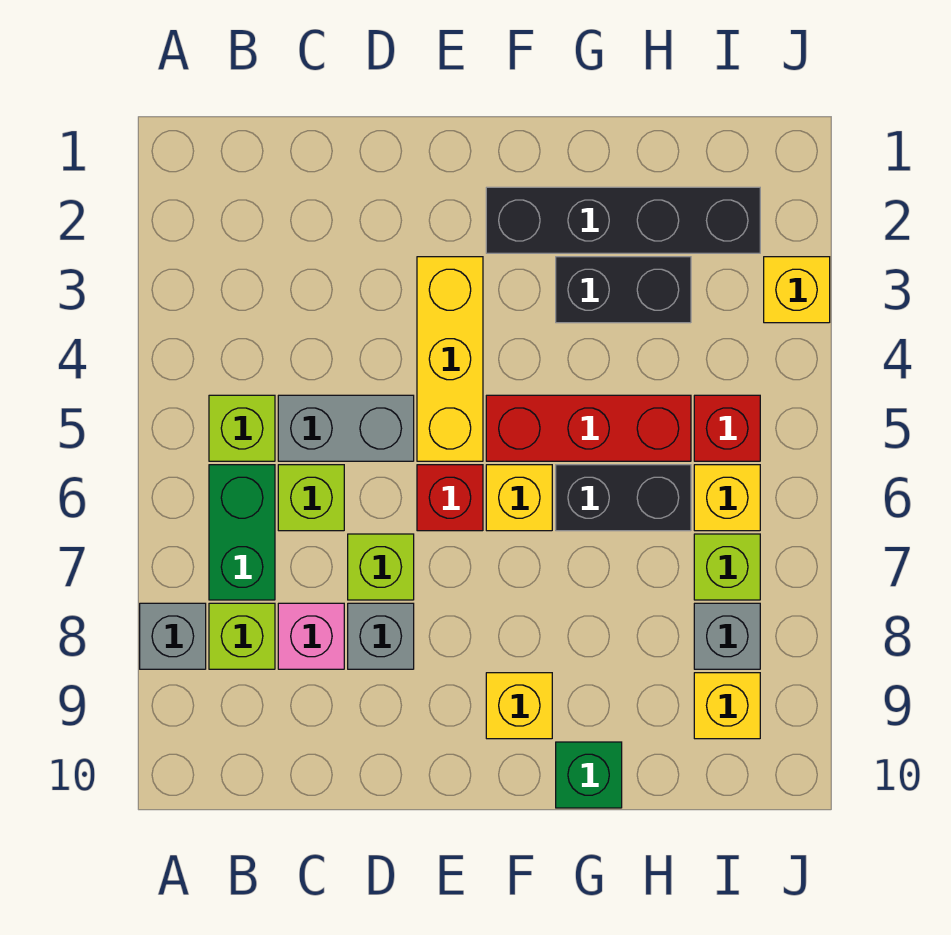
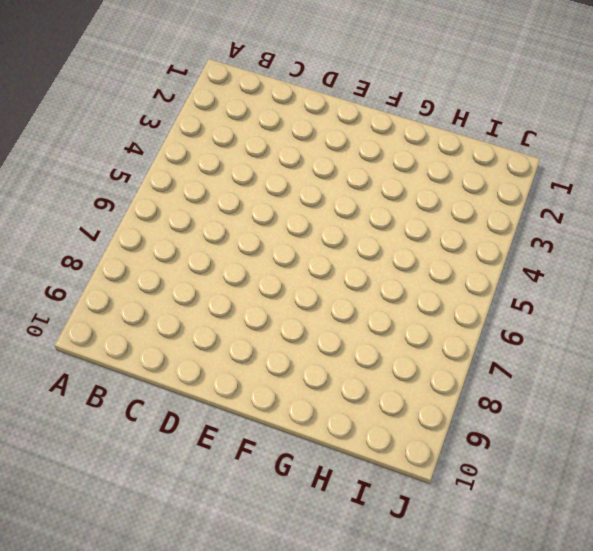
none -> grey brick A8 level 1
none -> lime brick B5 level 1
none -> green brick B6:B7 level 1

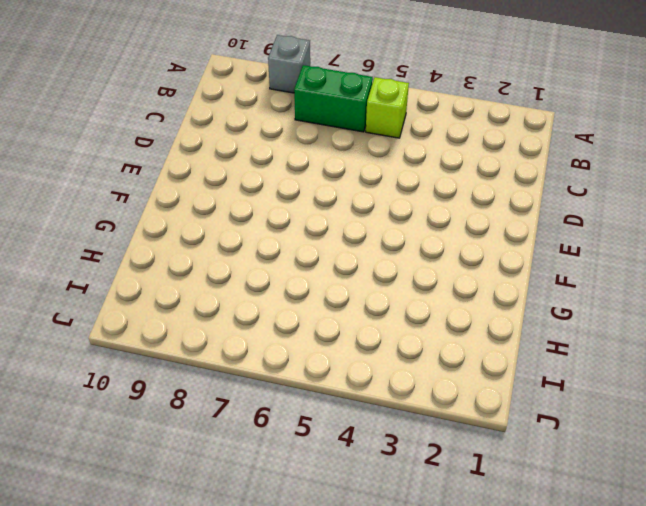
none -> lime brick B8 level 1
none -> grey brick C5:D5 level 1
none -> lime brick C6 level 1

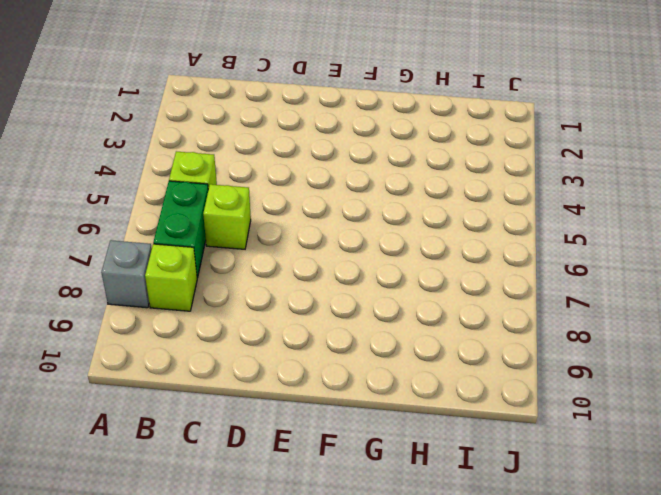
none -> grey brick C5:D5 level 1
none -> pink brick C8 level 1
none -> lime brick D7 level 1

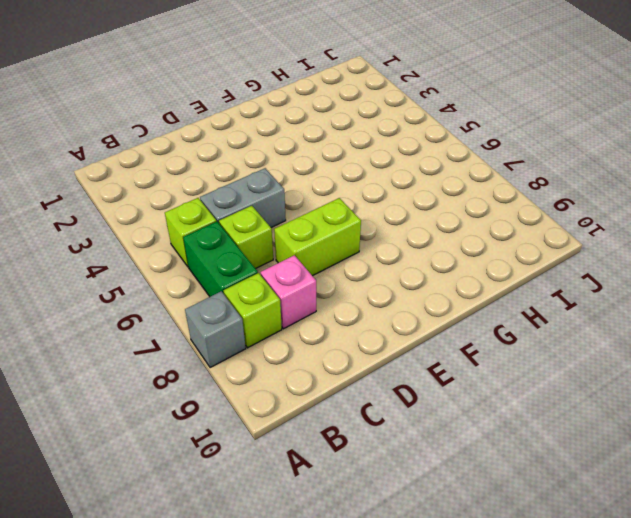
lime brick D7:E7 level 1 -> lime brick D7 level 1
none -> grey brick D8 level 1
none -> yellow brick E3:E5 level 1
none -> red brick E6 level 1

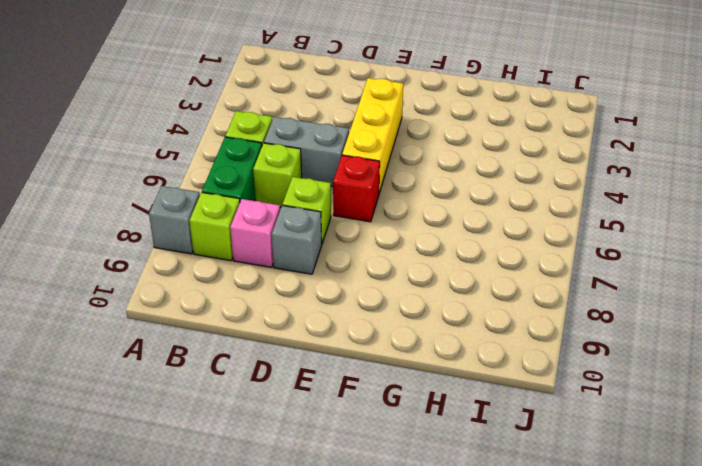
none -> black brick F2:I2 level 1
none -> red brick F5:H5 level 1
none -> yellow brick F6 level 1

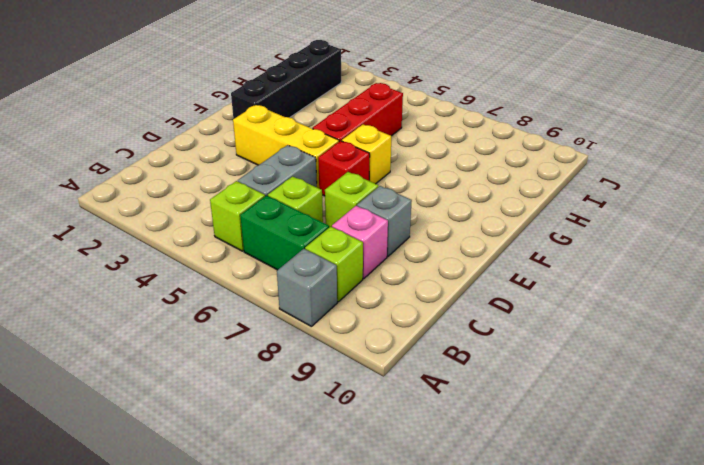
none -> yellow brick F9 level 1
none -> black brick G3:H3 level 1
none -> black brick G6:H6 level 1

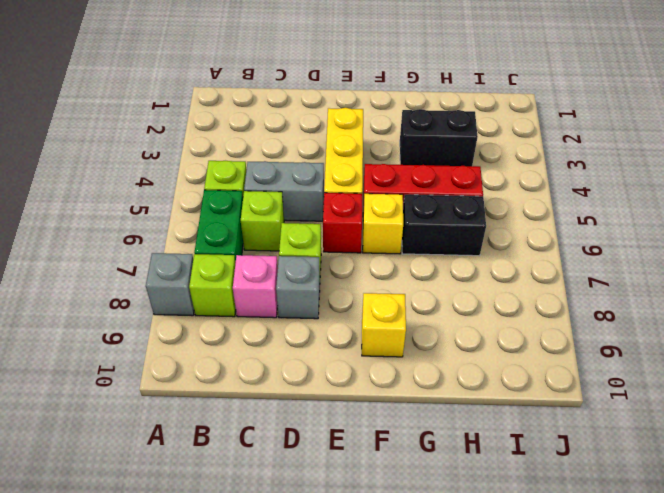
none -> black brick F2:I2 level 1
none -> green brick G10 level 1
none -> red brick I5 level 1

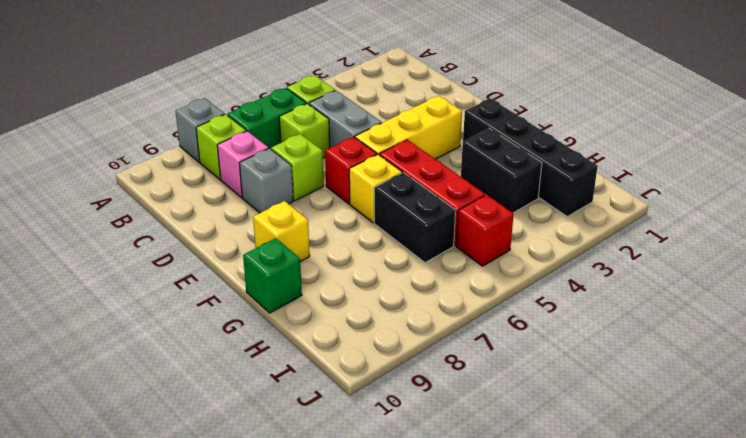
none -> yellow brick I6 level 1
none -> lime brick I7 level 1
none -> grey brick I8 level 1

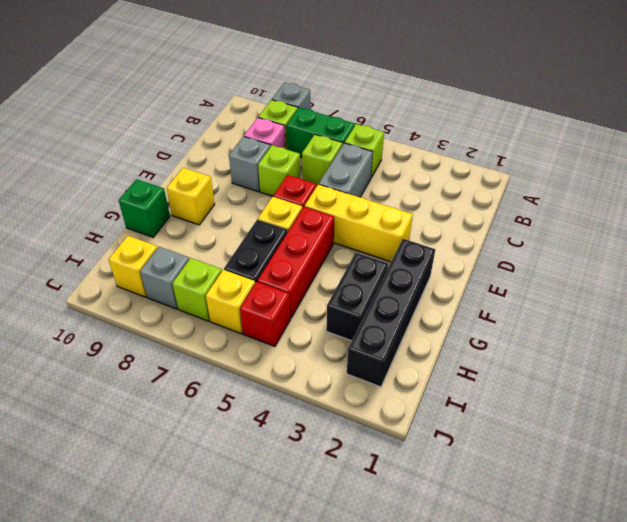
none -> yellow brick J3 level 1

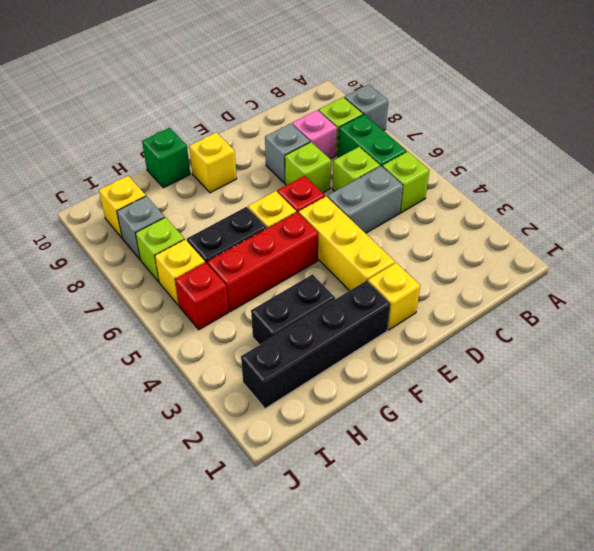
yellow brick E2 level 1 -> yellow brick J3 level 1

